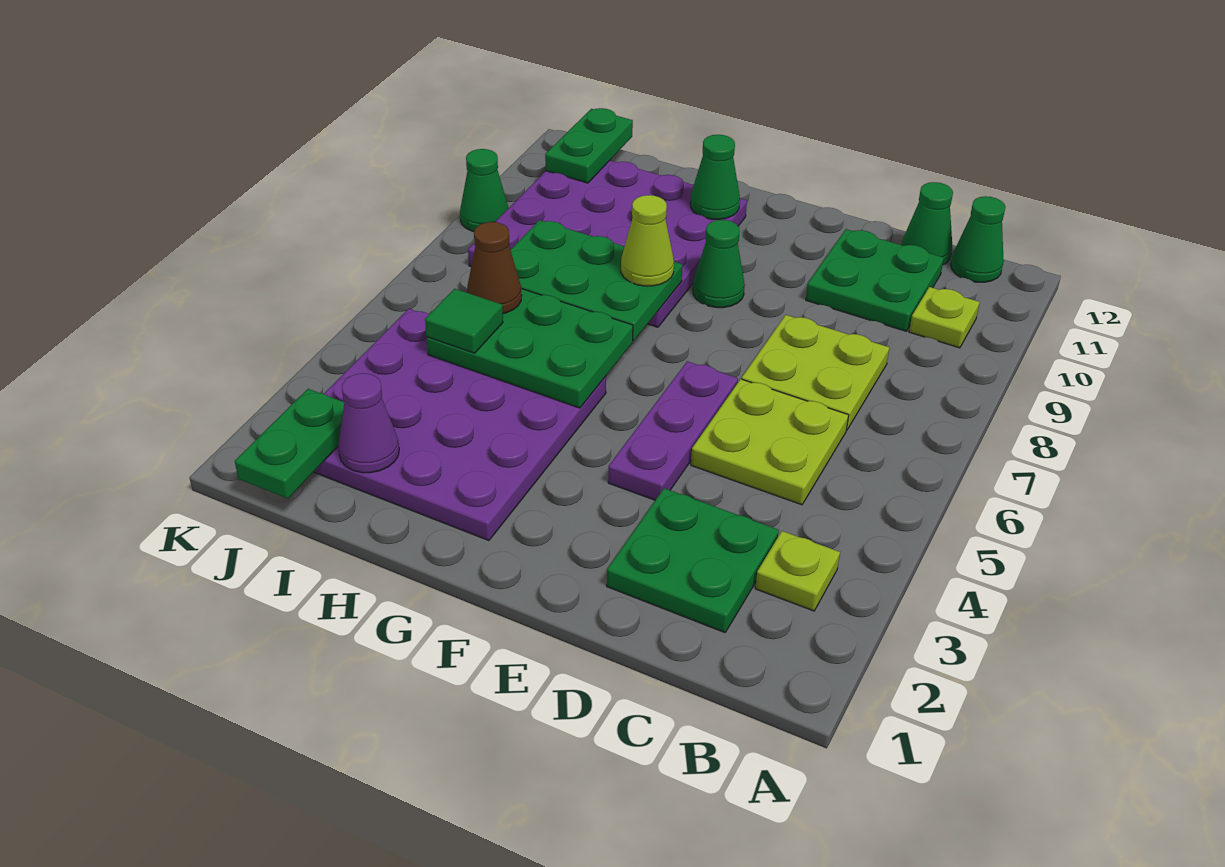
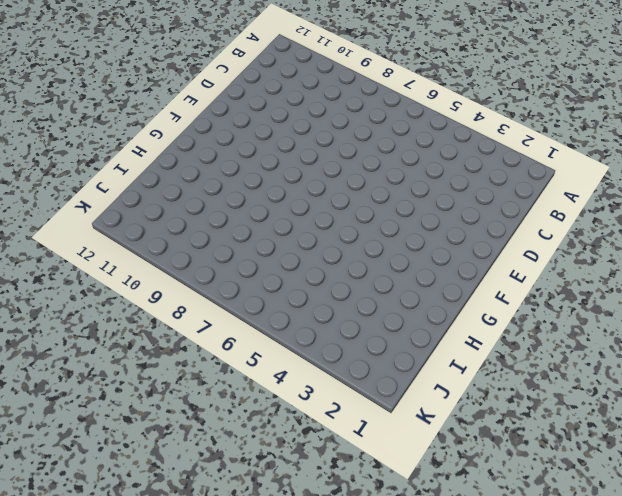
none -> lime plate B3 level 1
none -> lime plate B10 level 1
none -> green cone B12 level 1

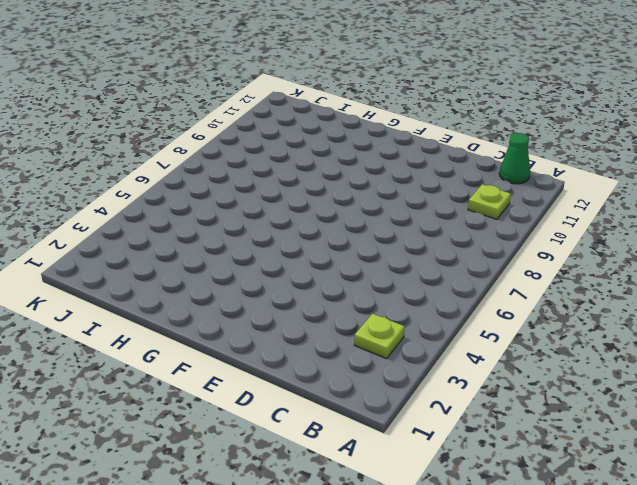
none -> green plate C2:D3 level 1
none -> lime plate C5:D6 level 1
none -> lime plate C7:D8 level 1

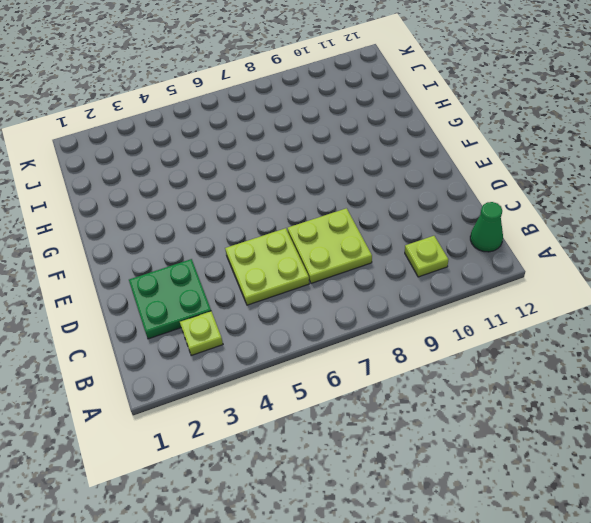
none -> green plate C10:D11 level 1
none -> green cone C12 level 1
none -> purple plate E4:E6 level 1

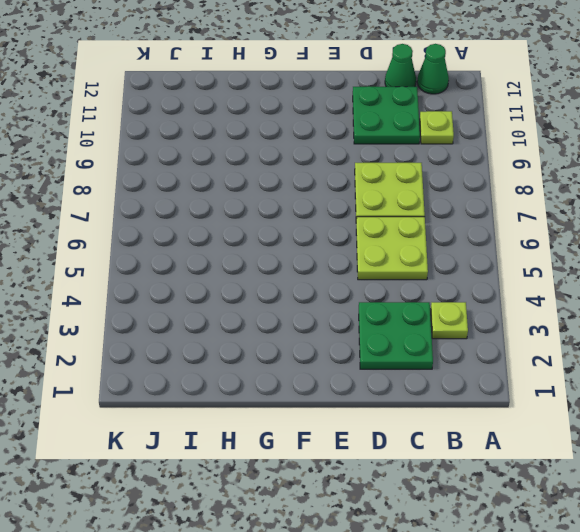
none -> purple plate E4:E6 level 1
none -> green cone F9 level 1
none -> purple plate G2:J5 level 1

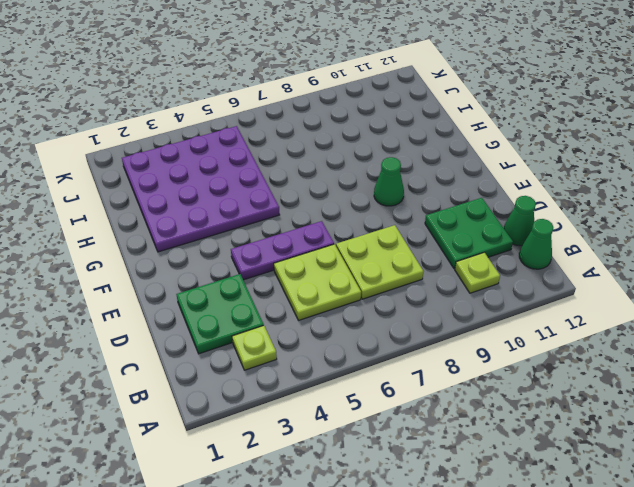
none -> purple plate G8:J11 level 1
none -> green cone K9 level 1
none -> green plate G5:I6 level 2

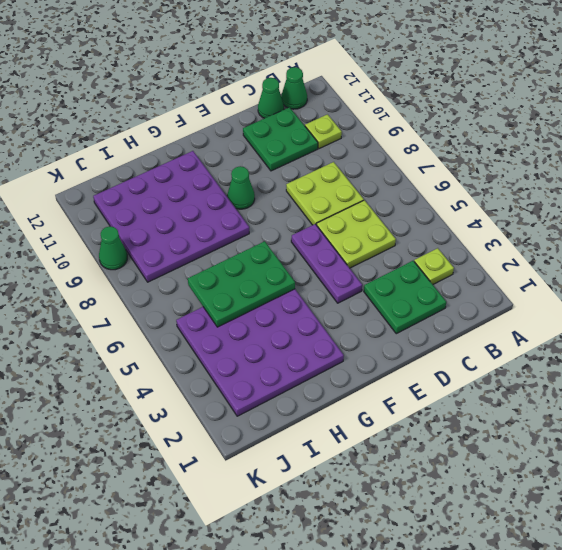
none -> green plate G7:I8 level 2
none -> green cone G11 level 2
none -> purple cone I2 level 2

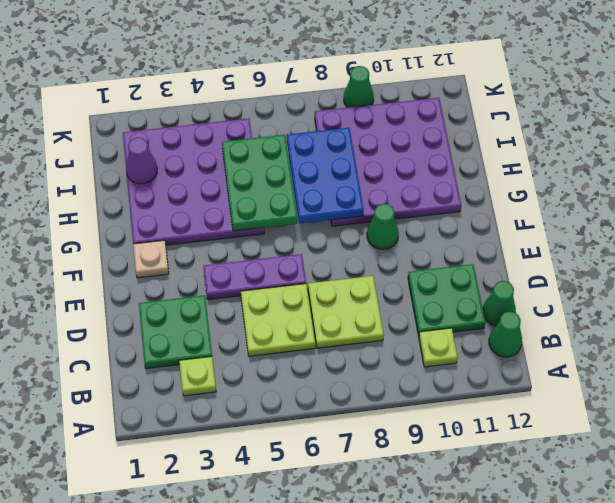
tan plate F2 level 1 -> none
blue plate G7:I8 level 2 -> green plate G7:I8 level 2
none -> green cone G11 level 2
none -> green plate J1:J2 level 2
none -> green plate J11:J12 level 2

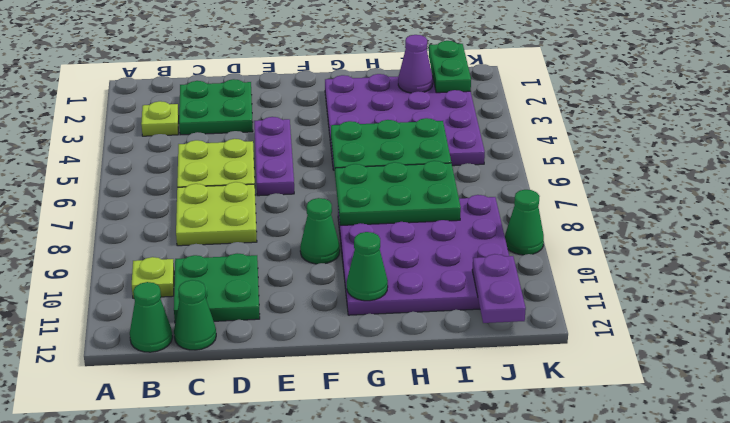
purple plate J11:J12 level 2 -> green plate J11:J12 level 2
none -> lime cone G8 level 3
none -> green tile I5 level 3
none -> brown cone I6 level 3

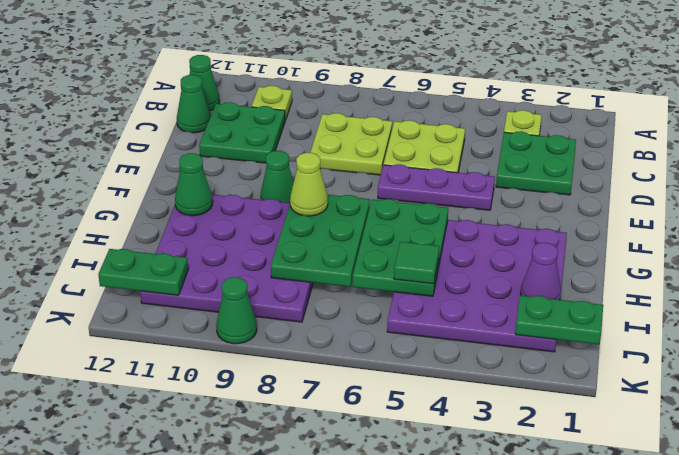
none -> brown cone I6 level 3

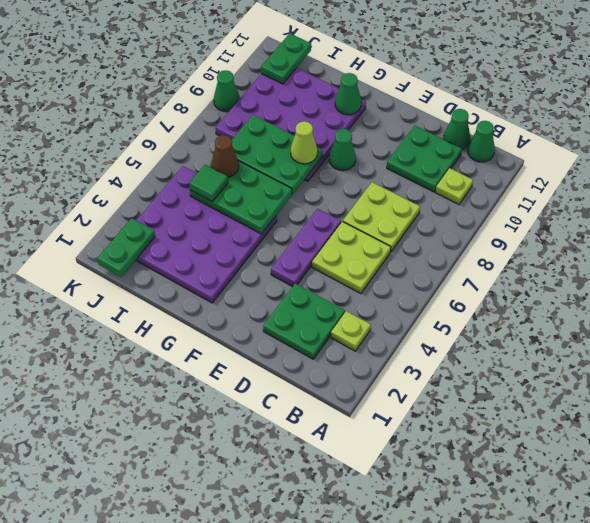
none -> purple cone I2 level 2

